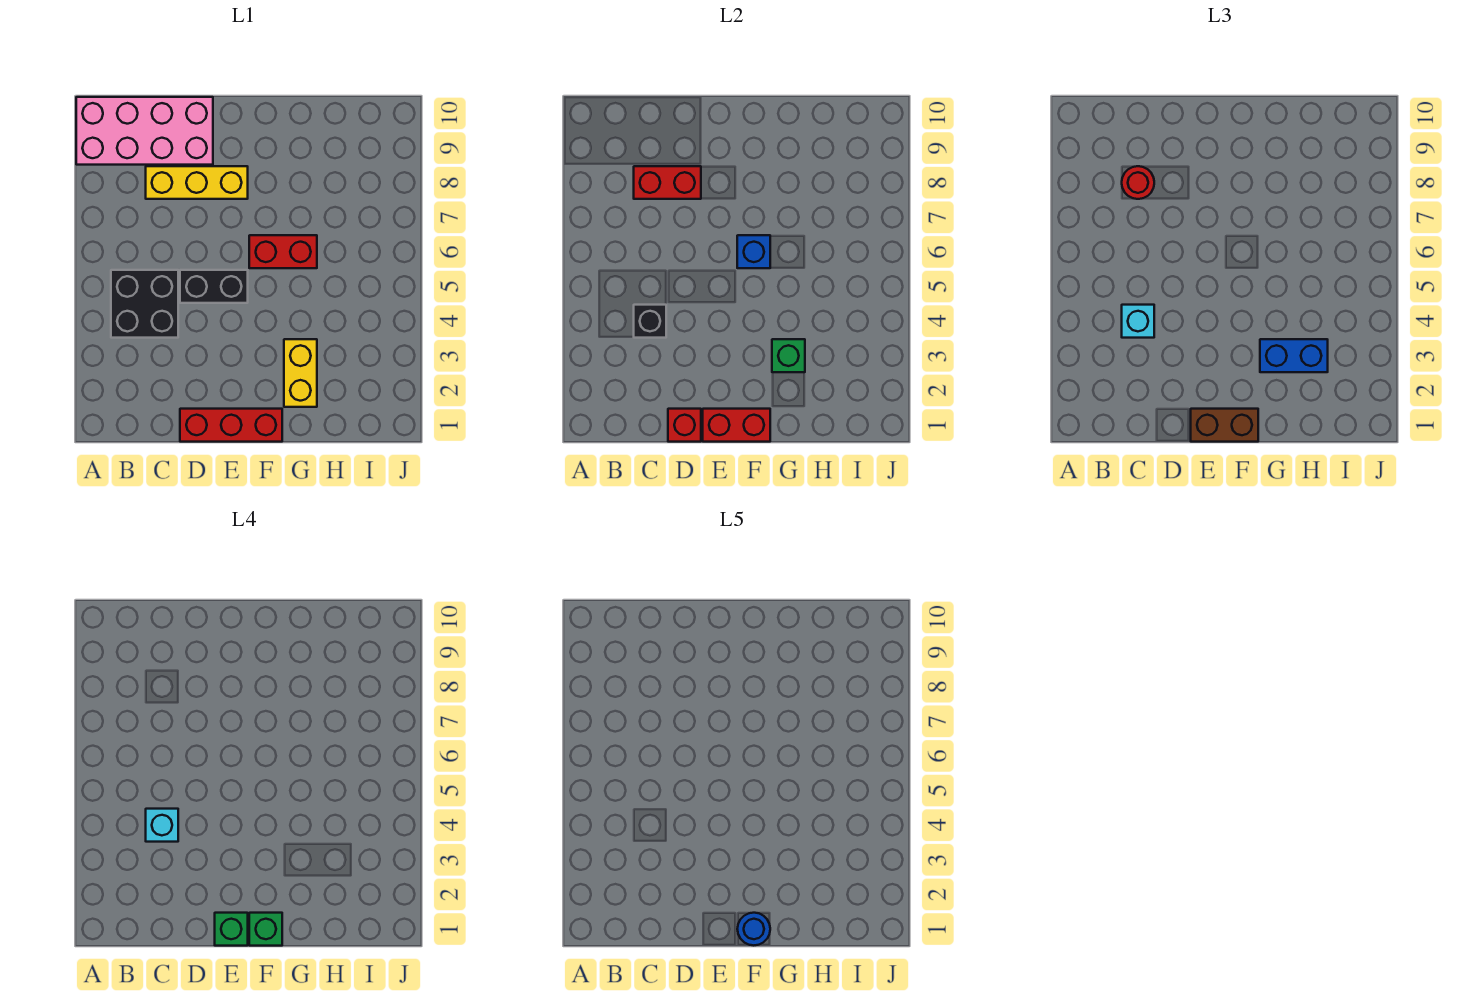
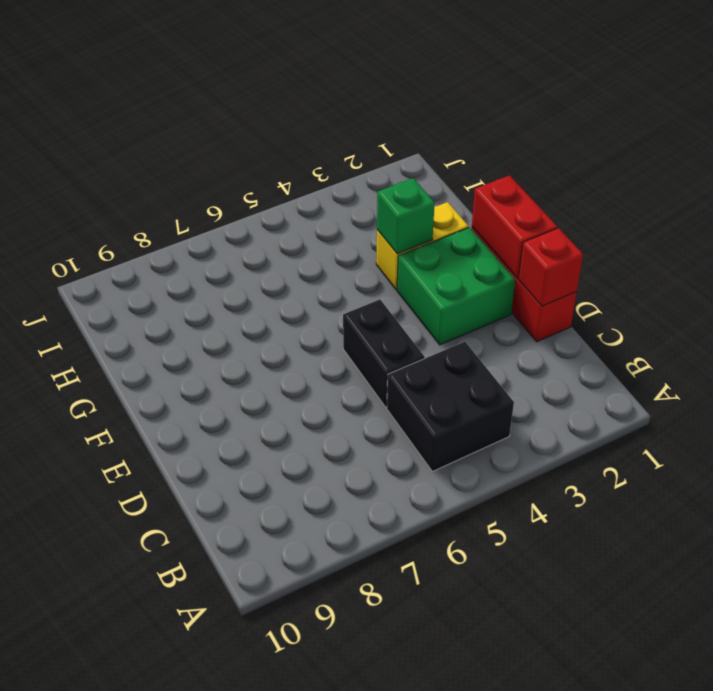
green brick E2:F3 level 1 -> none
none -> pink brick A9:D10 level 1
none -> yellow brick C8:E8 level 1
none -> red brick F6:G6 level 1

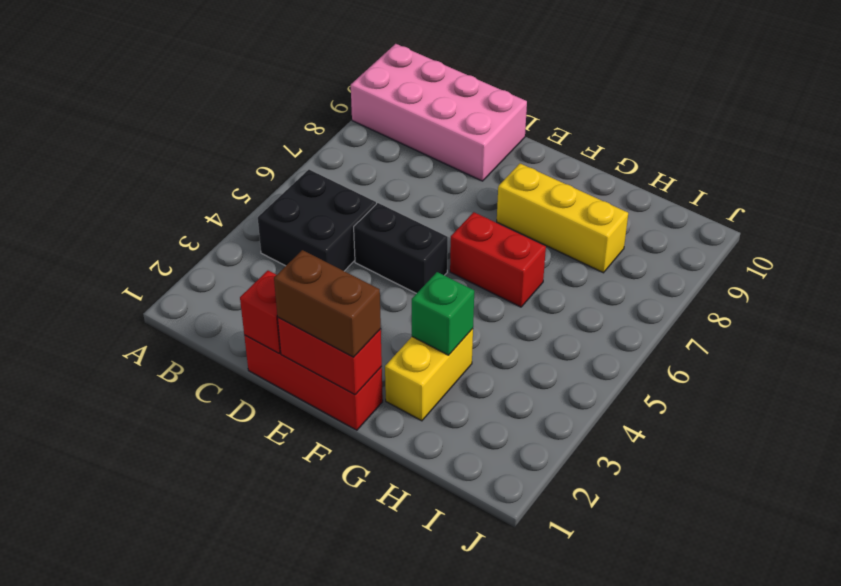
yellow brick F8:H8 level 1 -> yellow brick C8:E8 level 1
none -> black brick C4 level 2
none -> red brick C8:D8 level 2
none -> blue brick F6 level 2

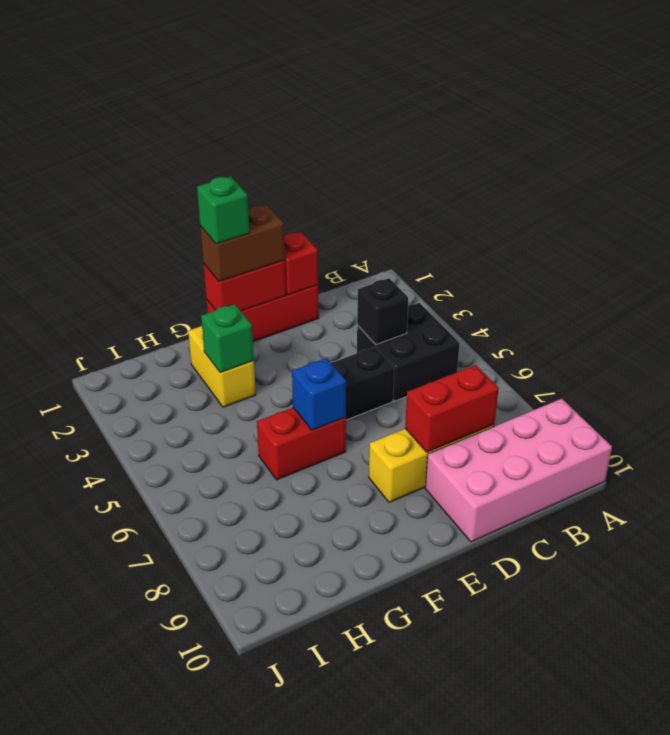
none -> cyan brick C4 level 3
none -> red round brick C8 level 3
none -> blue brick G3:H3 level 3

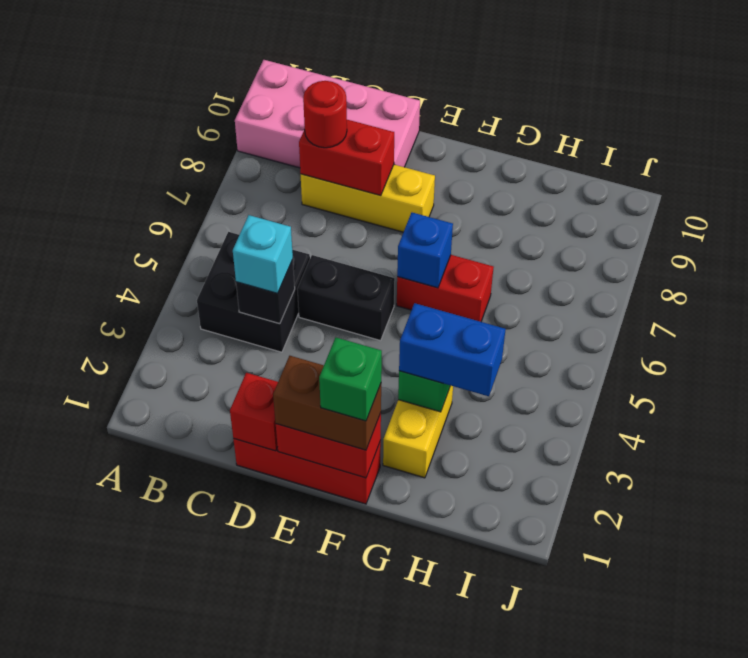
none -> cyan brick C4 level 4
none -> green brick E1 level 4
none -> blue round brick F1 level 5

